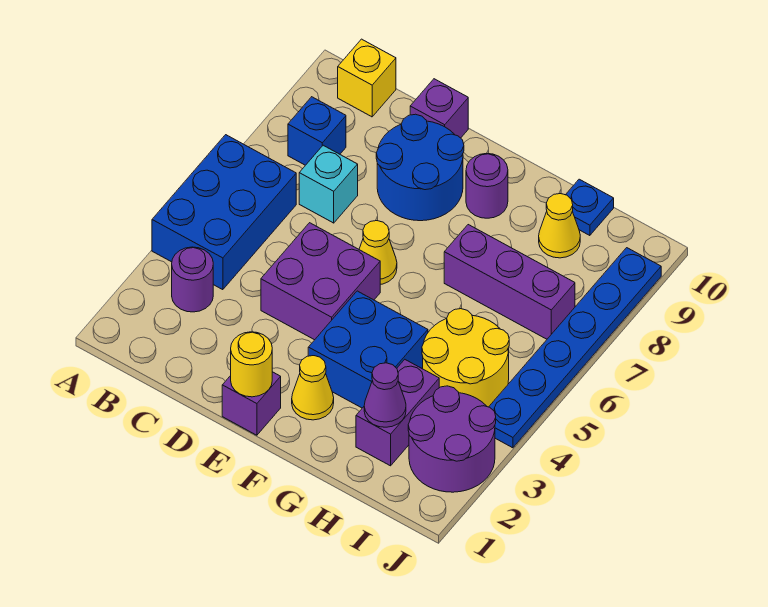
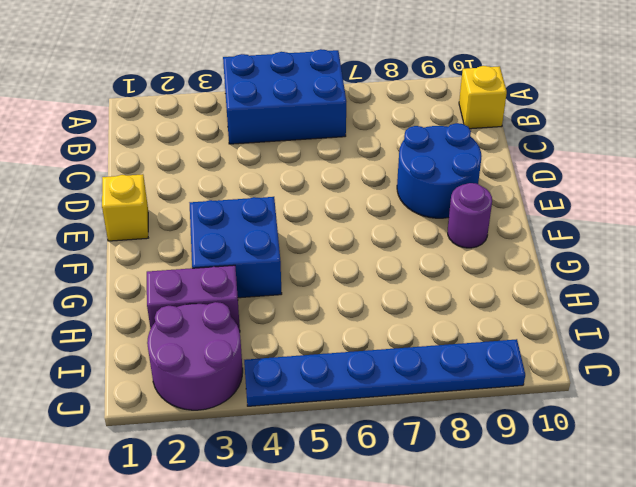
yellow brick E1 level 1 -> purple brick E1 level 1
none -> purple round brick B3 level 1
none -> blue brick B8 level 1
none -> cyan brick C7 level 1

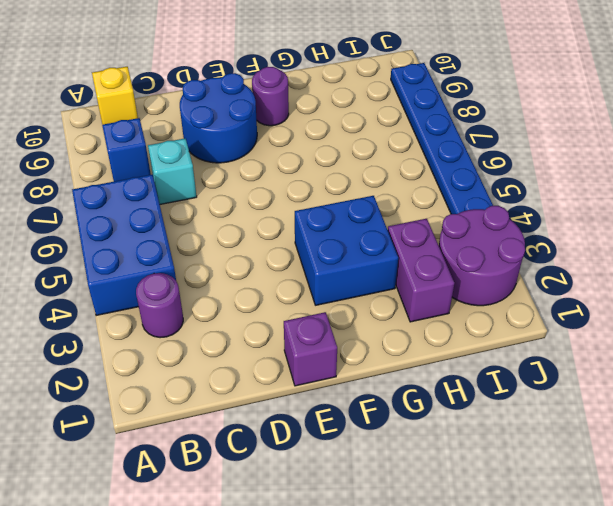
none -> purple brick D4:E5 level 1
none -> purple brick D10 level 1
none -> yellow cone E6 level 1

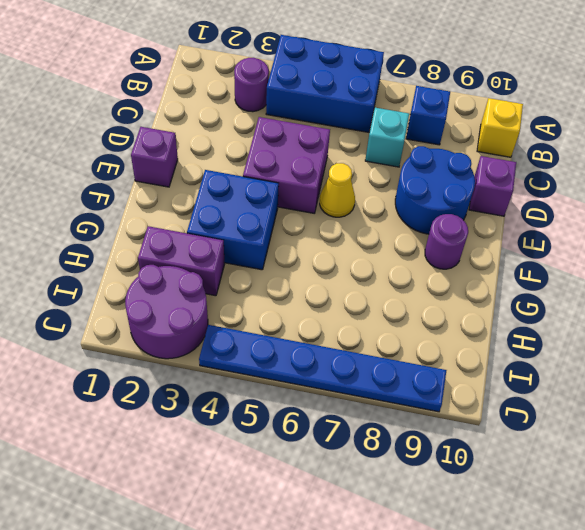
none -> yellow cone F2 level 1
none -> purple brick G7:I7 level 1
none -> yellow round brick H4:I5 level 1

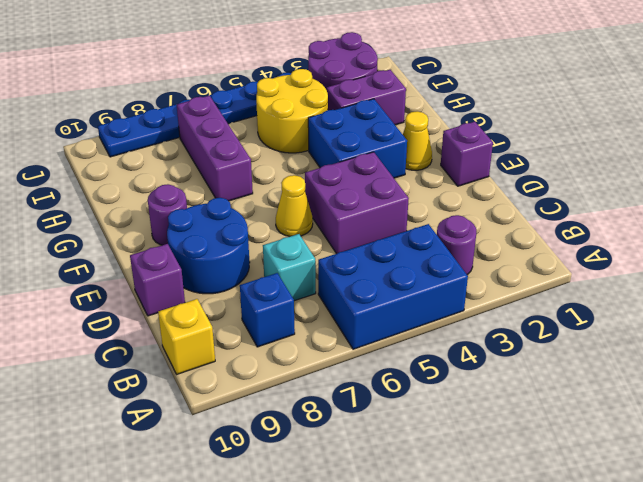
none -> yellow cone H9 level 1
none -> blue plate H10 level 1
none -> yellow round brick E1 level 2

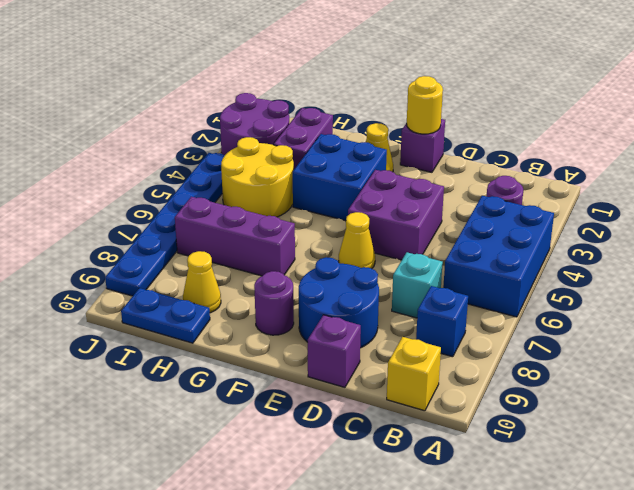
blue plate H10:I10 level 1 -> blue plate H10 level 1
none -> purple cone H2 level 2

